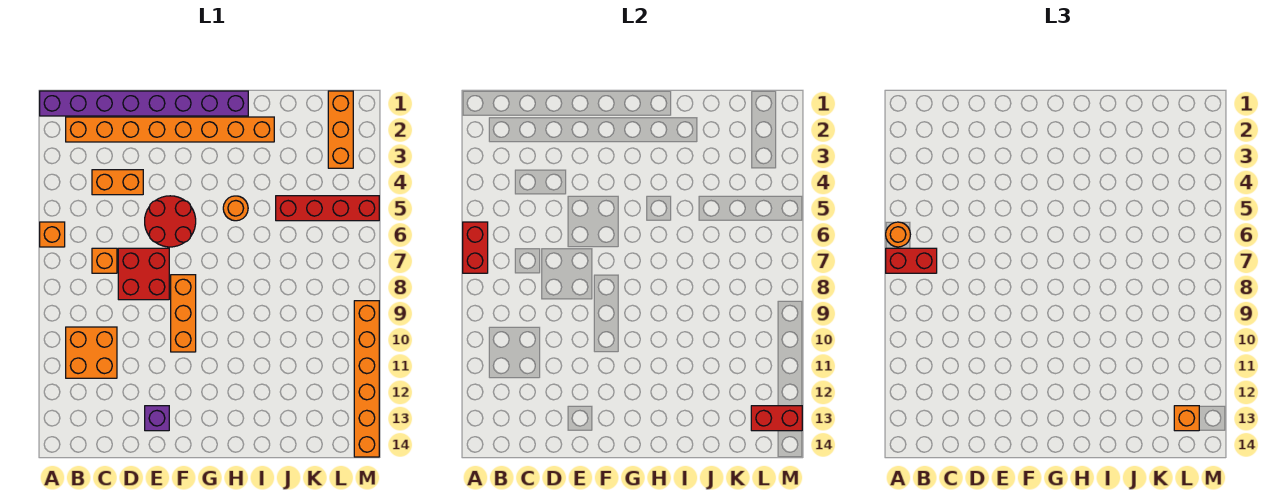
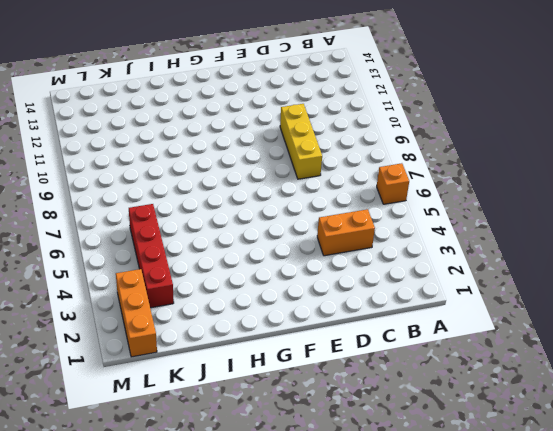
yellow brick D8:D10 level 1 -> red brick D7:E8 level 1
red brick K3:K6 level 1 -> red brick J5:M5 level 1
none -> purple brick A1:H1 level 1
none -> orange brick B2:I2 level 1
none -> orange brick B10:C11 level 1

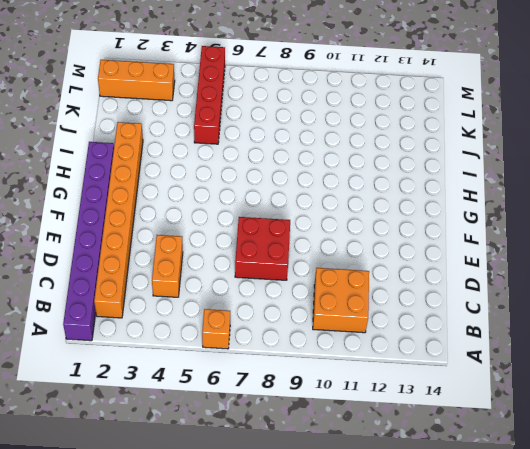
none -> orange brick C7 level 1
none -> red round brick E5:F6 level 1
none -> purple brick E13 level 1

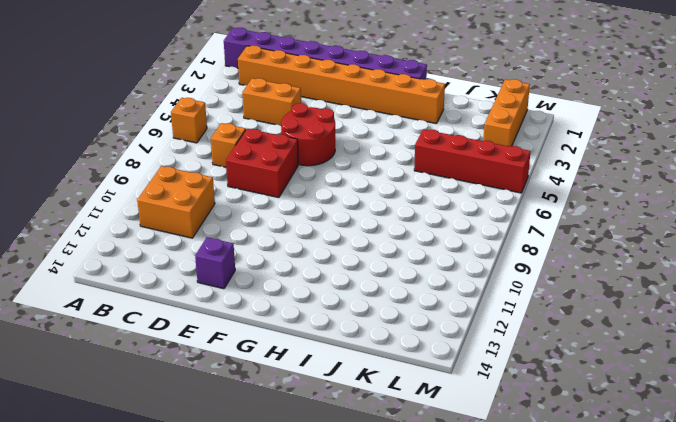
none -> orange brick F8:F10 level 1
none -> orange round brick H5 level 1
none -> orange brick M9:M14 level 1

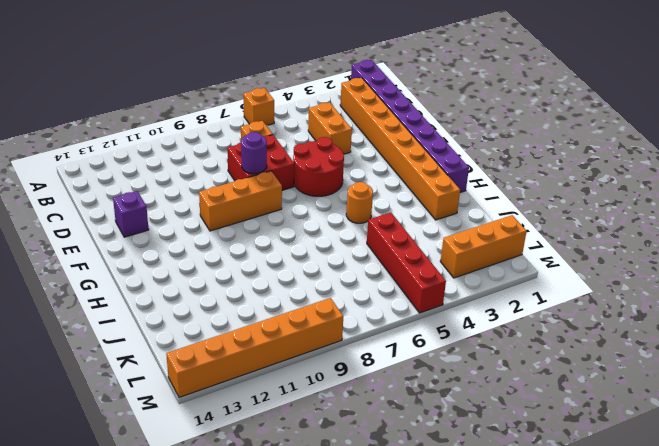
purple round brick E8 level 2 -> none
none -> orange brick B10:C11 level 1
none -> red brick A6:A7 level 2
none -> red brick L13:M13 level 2

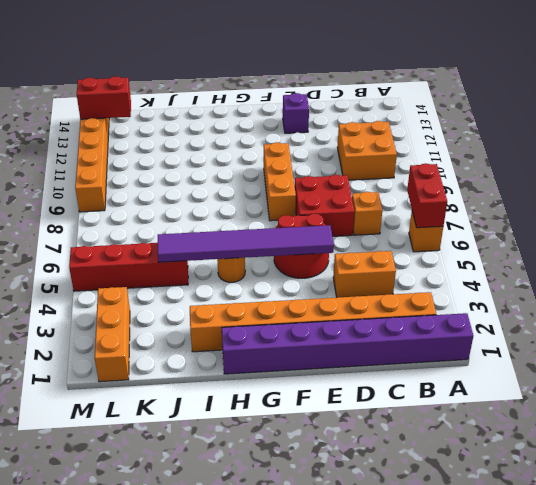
purple tile E5:J5 level 2 -> none
none -> orange round brick A6 level 3
none -> red brick A7:B7 level 3
none -> orange brick L13 level 3

